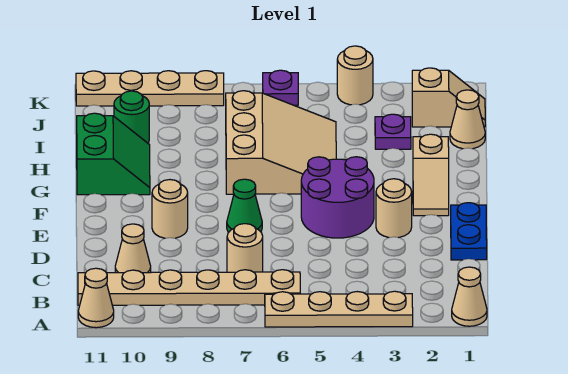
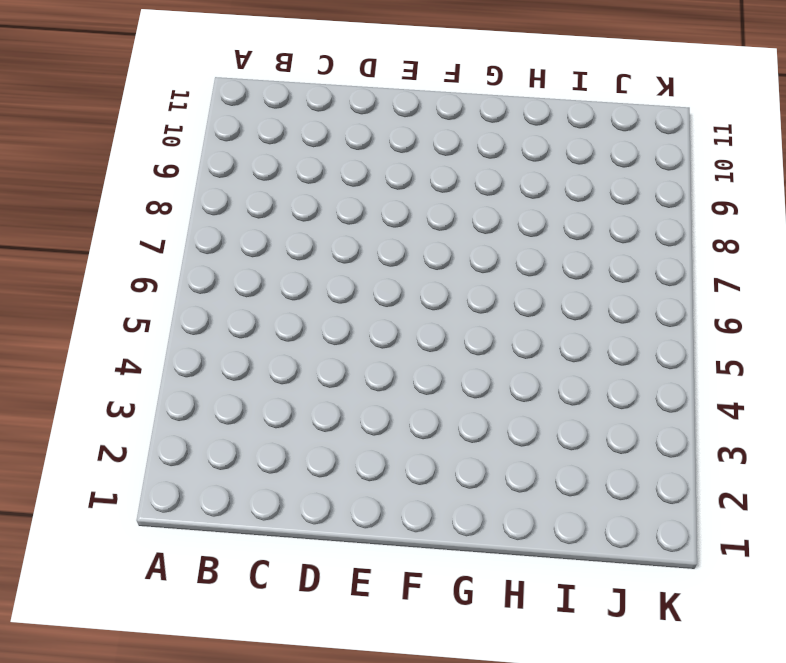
none -> tan cone A1 level 1
none -> tan plate A3:A6 level 1
none -> tan cone A11 level 1

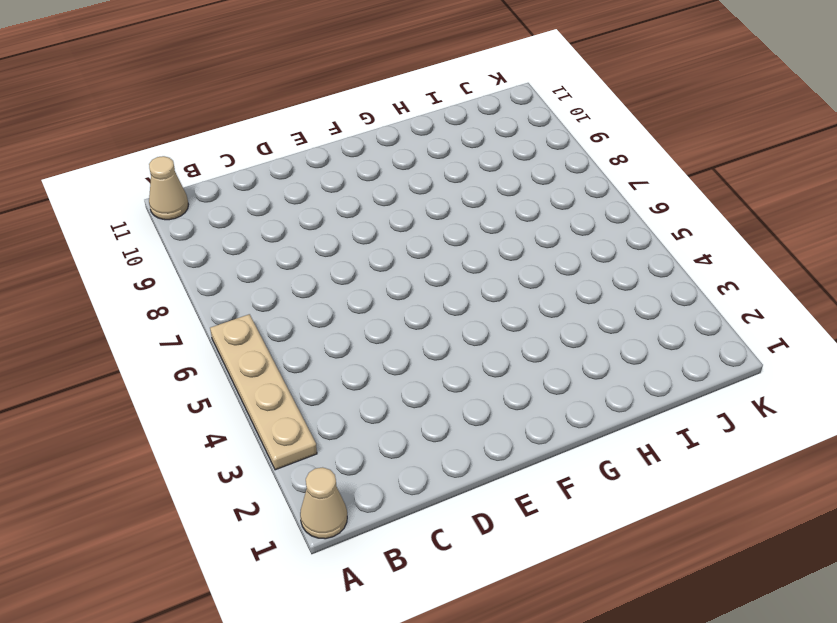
none -> tan plate B6:B11 level 1
none -> tan round brick C7 level 1
none -> tan cone C10 level 1

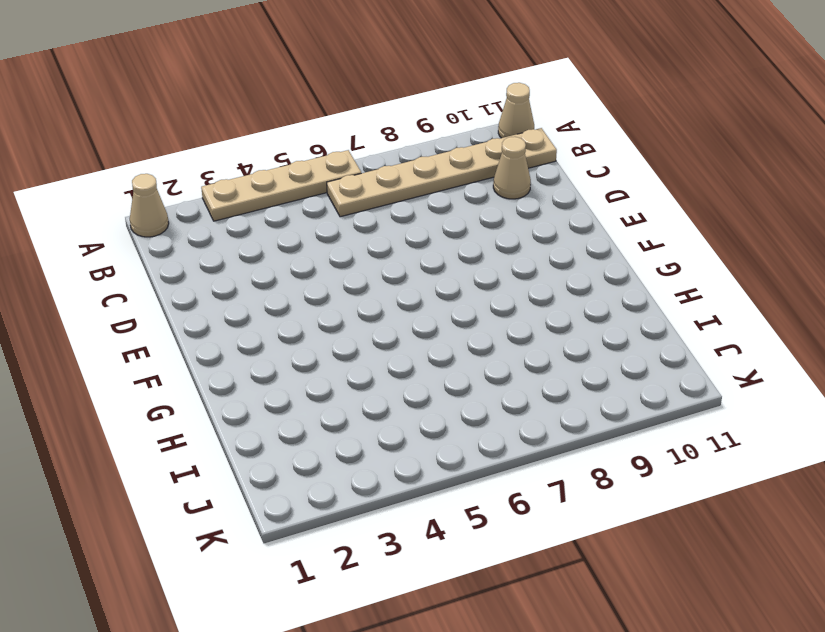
none -> tan round brick C7 level 1
none -> blue plate D1:E1 level 1
none -> tan round brick E3 level 1

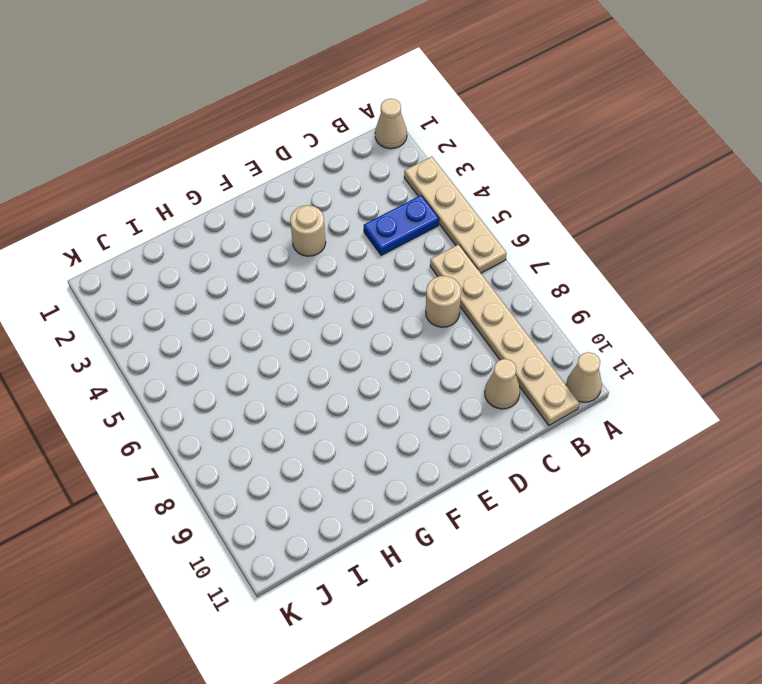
blue plate B4:C4 level 1 -> blue plate D1:E1 level 1
none -> purple round brick E4:F5 level 1
none -> green cone E7 level 1
none -> tan round brick E9 level 1

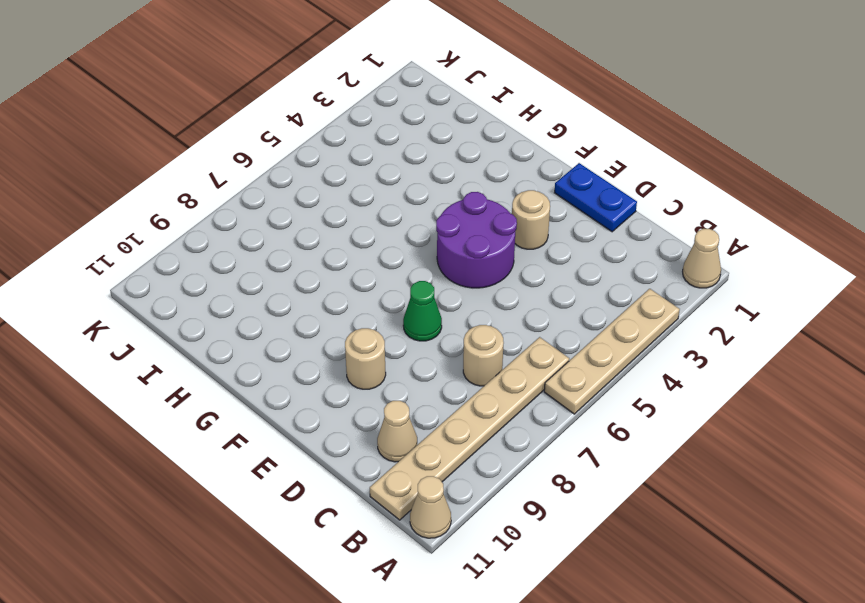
none -> tan slope F2:G2 level 1 top G
none -> tan slope G5:I7 level 1 top 7
none -> green slope G10:H11 level 1 top 11

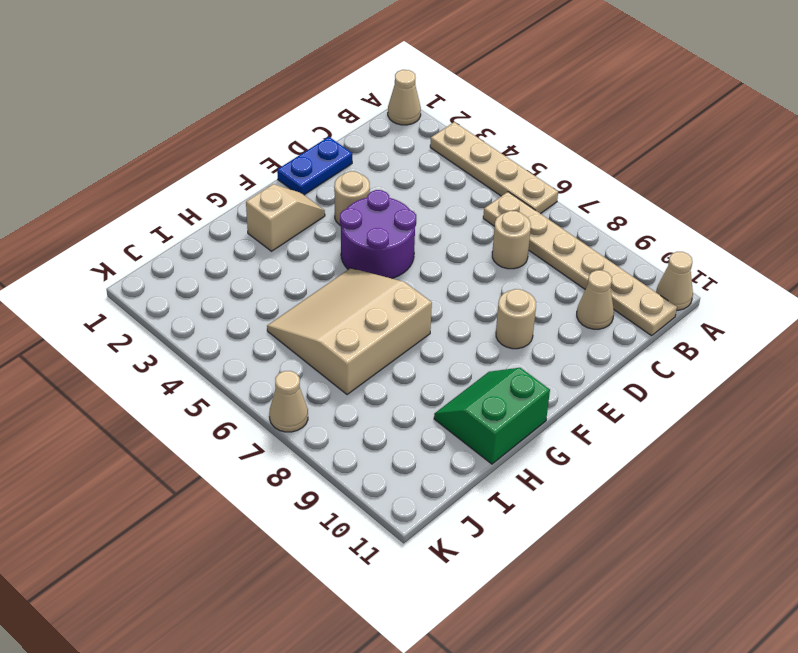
tan cone K7 level 1 -> tan cone I1 level 1
none -> green cone E7 level 1
none -> purple plate I3 level 1
none -> green round brick I10 level 1

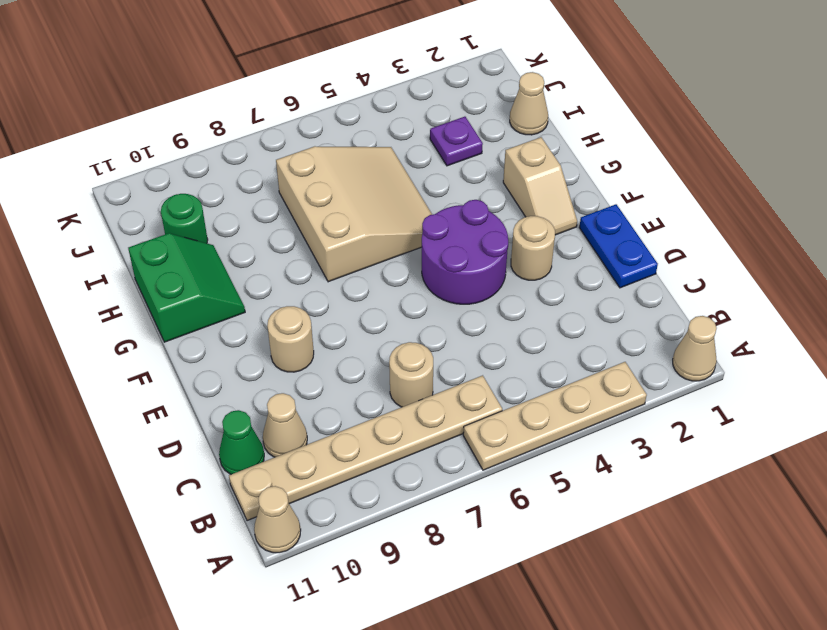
green cone C11 level 1 -> green cone E7 level 1
none -> tan slope J1:J2 level 1 top 2
none -> tan round brick K4 level 1
none -> purple plate K6 level 1

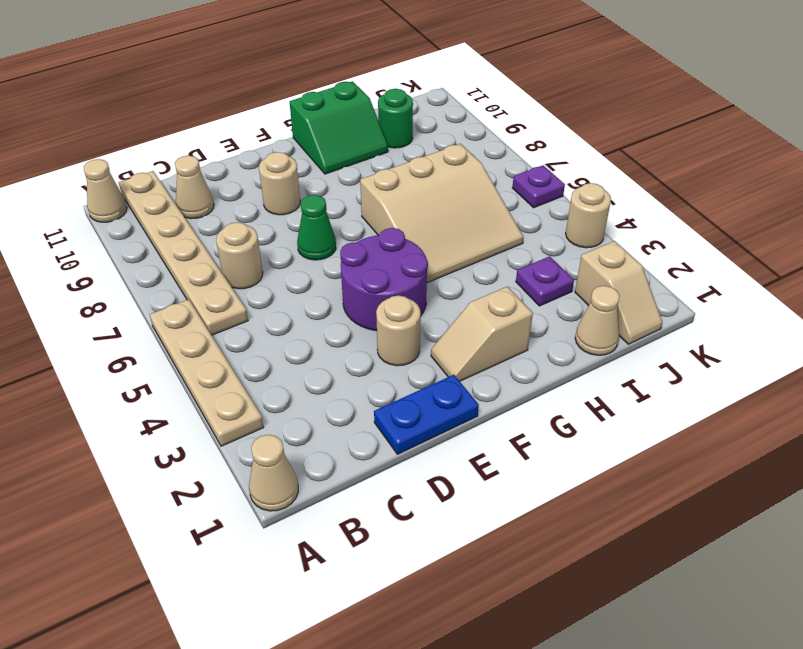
none -> tan plate K8:K11 level 1

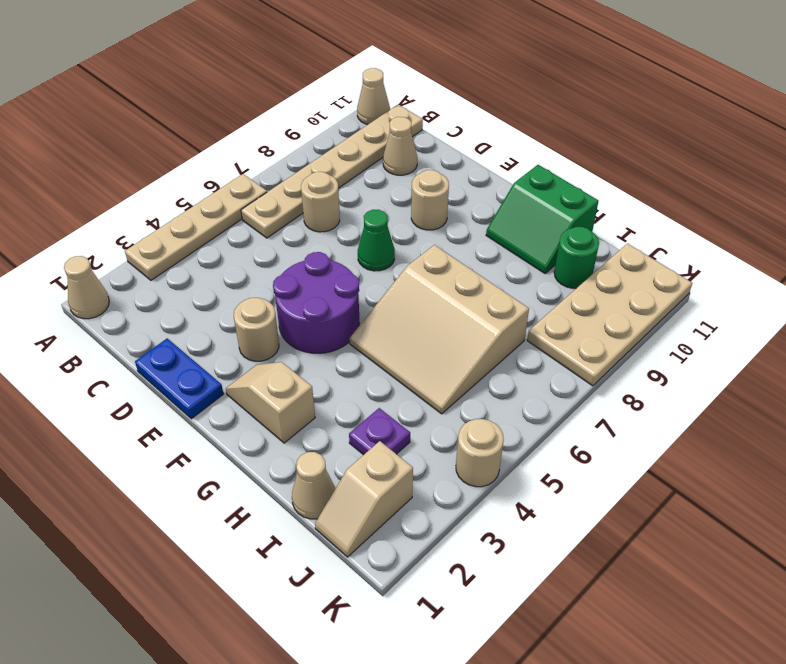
tan plate J8:K11 level 1 -> tan plate K8:K11 level 1
none -> purple plate K6 level 1

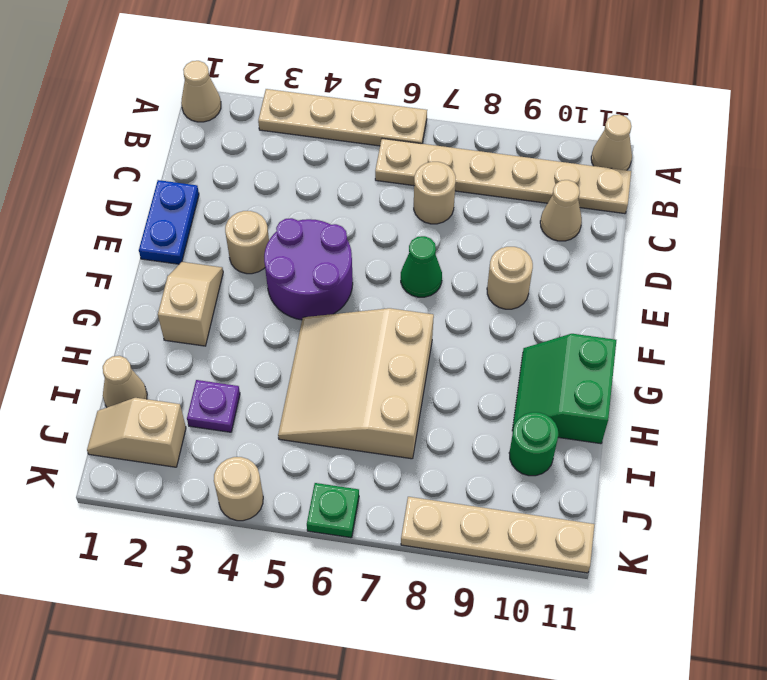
green plate K6 level 1 -> purple plate K6 level 1

